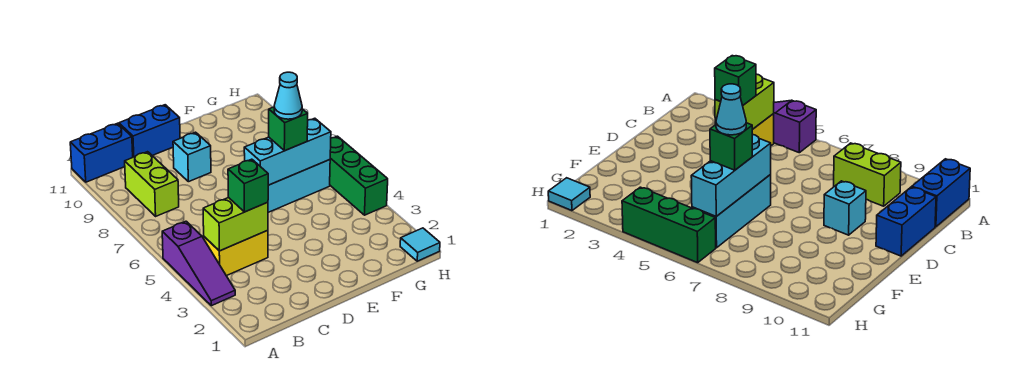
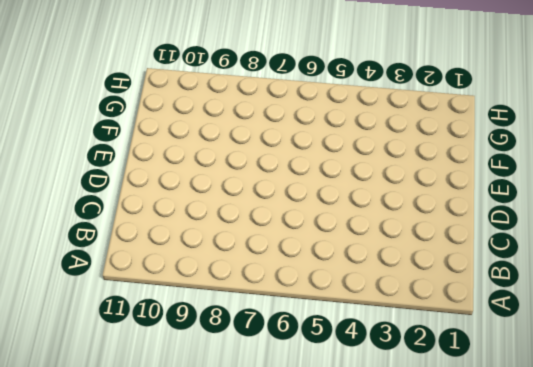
none -> purple slope A3:A5 level 1 top 5
none -> blue brick A11:B11 level 1
none -> yellow brick B4:C4 level 1

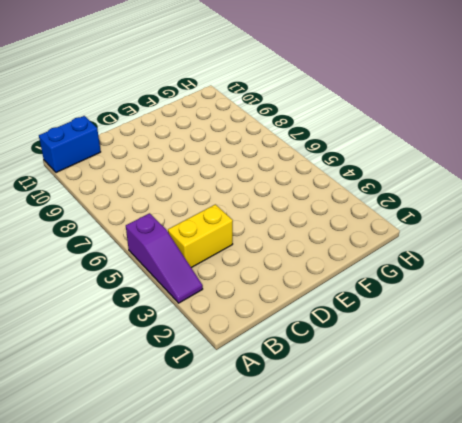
none -> lime brick B8:B9 level 1
none -> blue brick C11:D11 level 1
none -> cyan brick D9 level 1

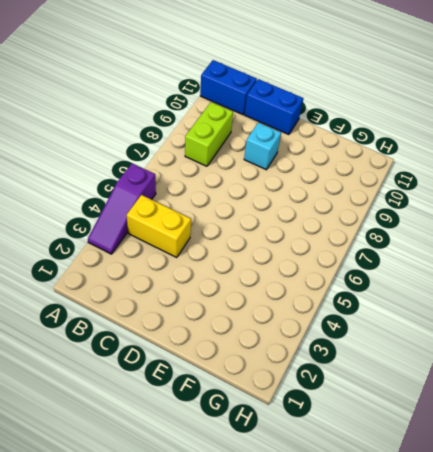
none -> cyan brick E6:G6 level 1
none -> cyan tile H1 level 1
none -> green brick H4:H6 level 1

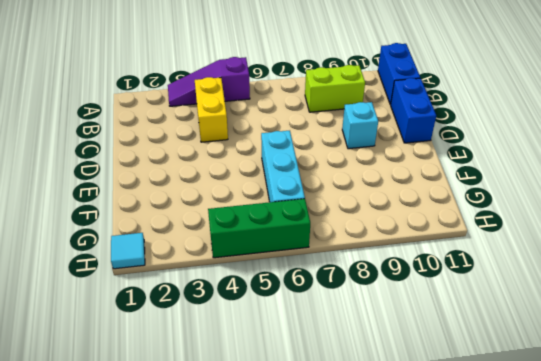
none -> lime brick B4:C4 level 2
none -> cyan brick E6:G6 level 2
none -> green brick C4 level 3

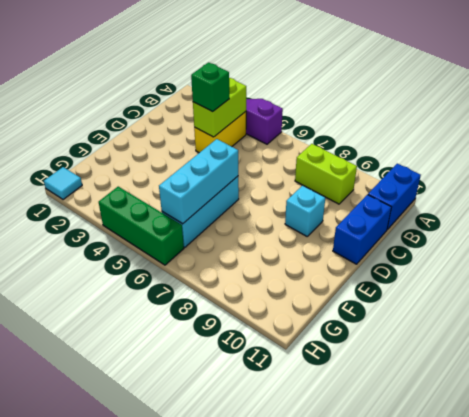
none -> green brick F6 level 3
none -> cyan cone F6 level 4

